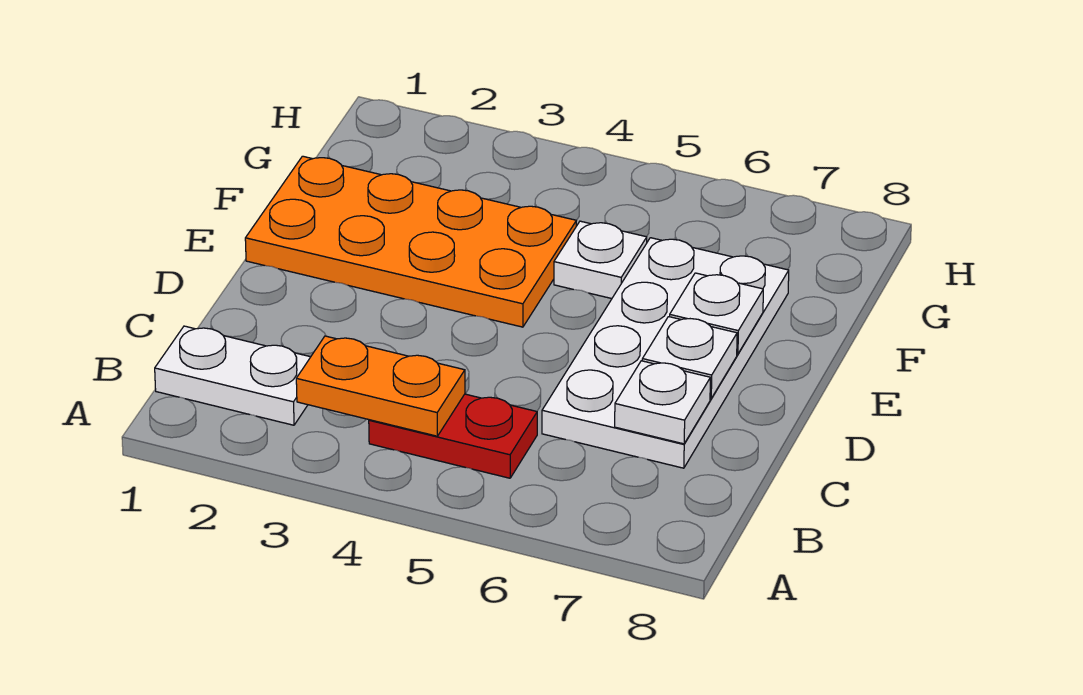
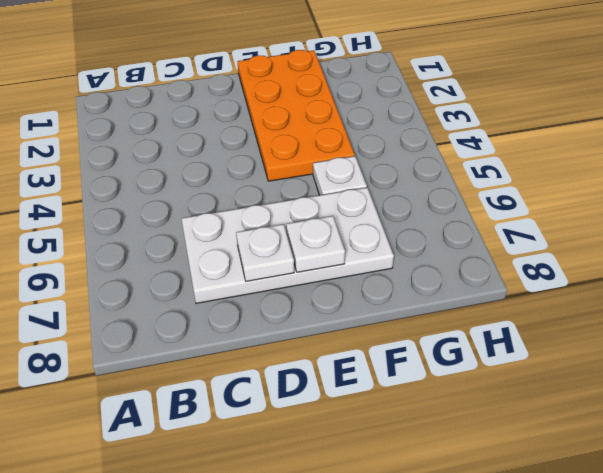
none -> white plate B1:B2 level 1
none -> red plate B4:B5 level 1

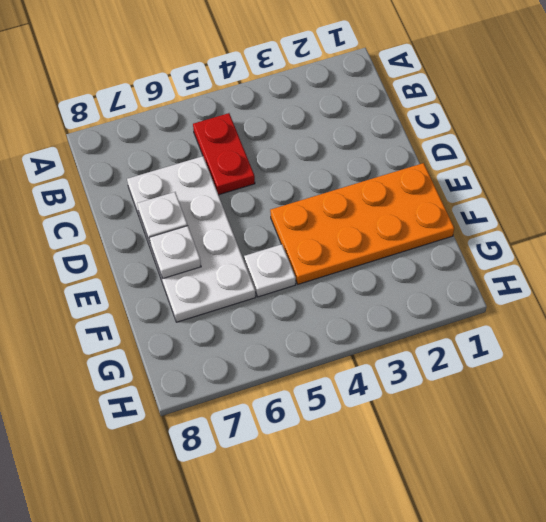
red plate B5:C5 level 1 -> red plate B4:B5 level 1
none -> white plate B1:B2 level 1
none -> orange plate B3:B4 level 2

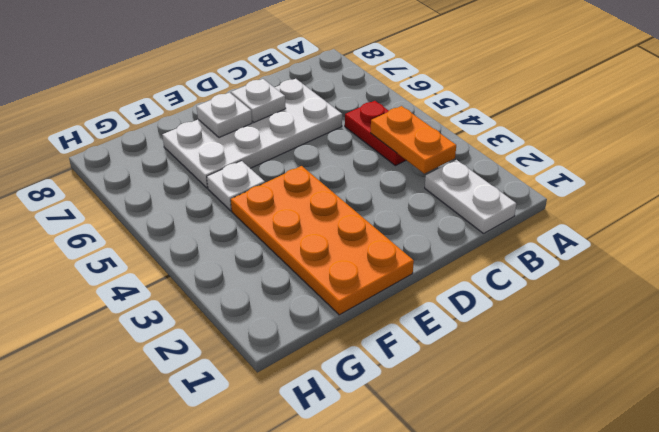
none -> white plate C7 level 2

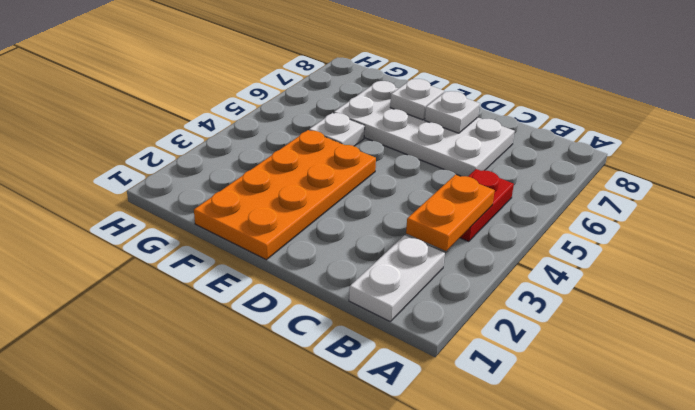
none -> white plate C7 level 2

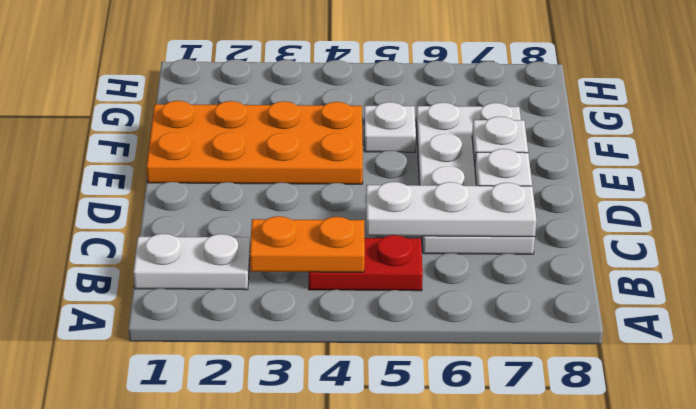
white plate C5:C7 level 2 -> white plate C7 level 2

